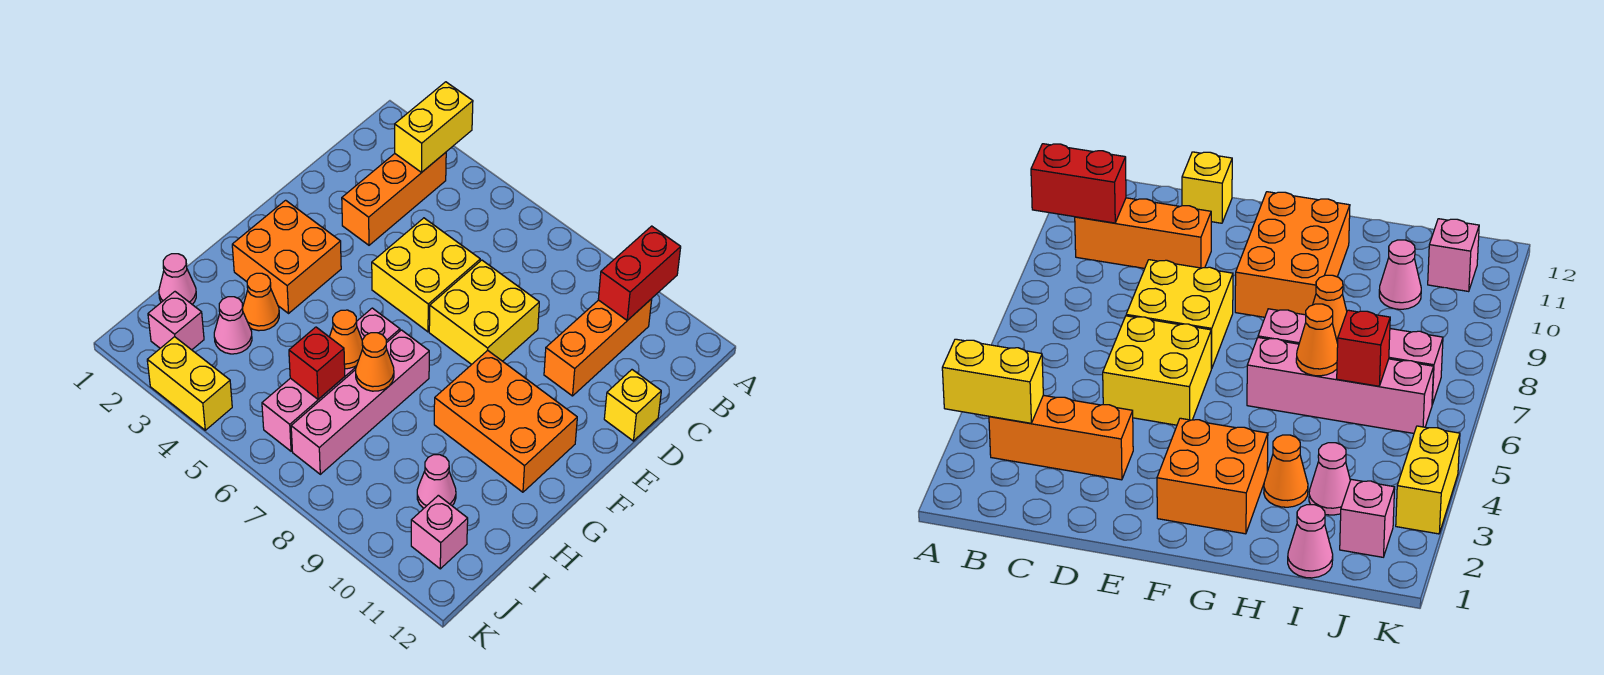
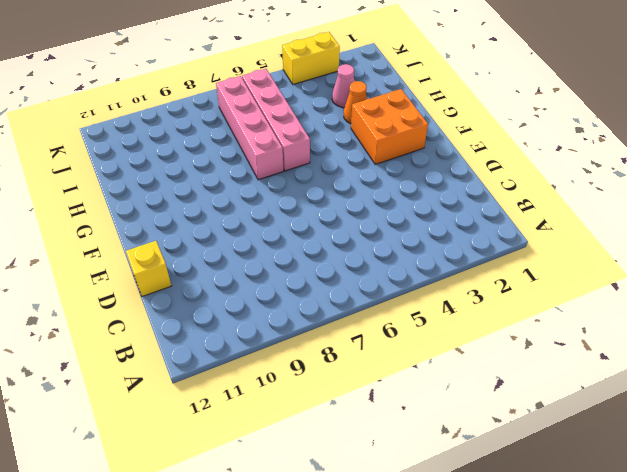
none -> orange brick B3:D3 level 1
none -> orange brick B10:D10 level 1
none -> yellow brick D5:E6 level 1

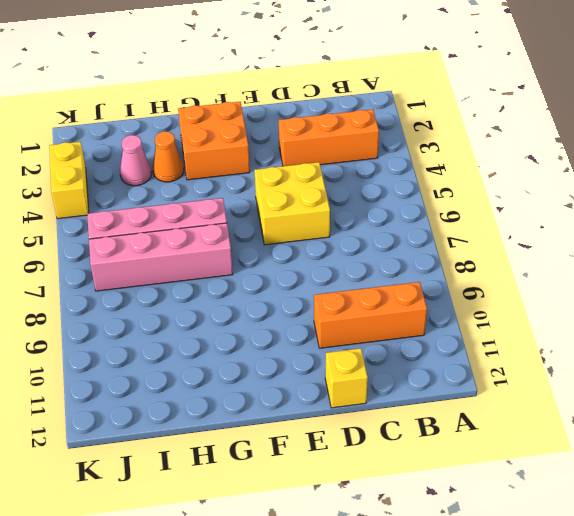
none -> yellow brick D7:E8 level 1
none -> orange brick F9:G11 level 1
none -> pink cone I1 level 1

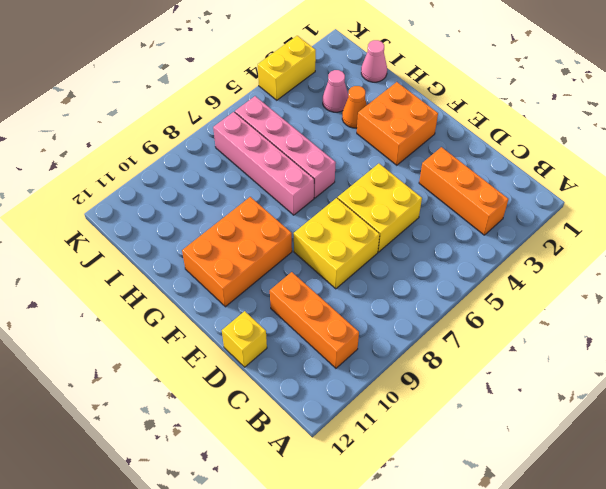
none -> pink cone I10 level 1
none -> pink brick J2 level 1
none -> pink brick J11 level 1

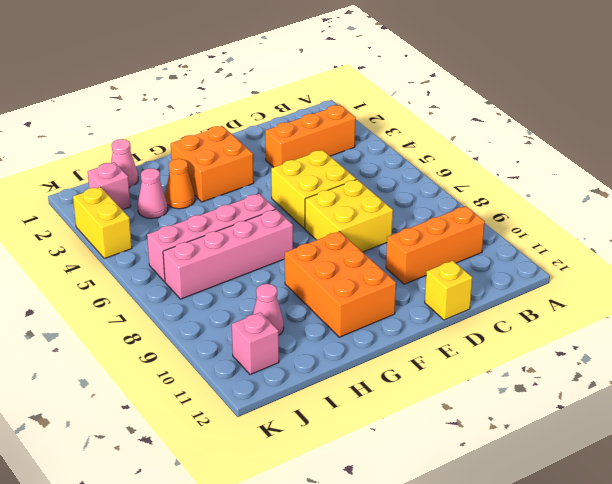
none -> yellow brick A3:B3 level 2
none -> red brick A10:B10 level 2
none -> orange cone H6 level 2

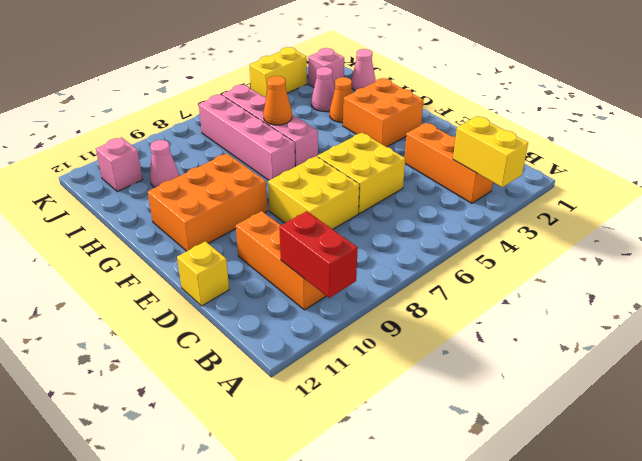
none -> orange cone H7 level 2
none -> red brick I6 level 2

